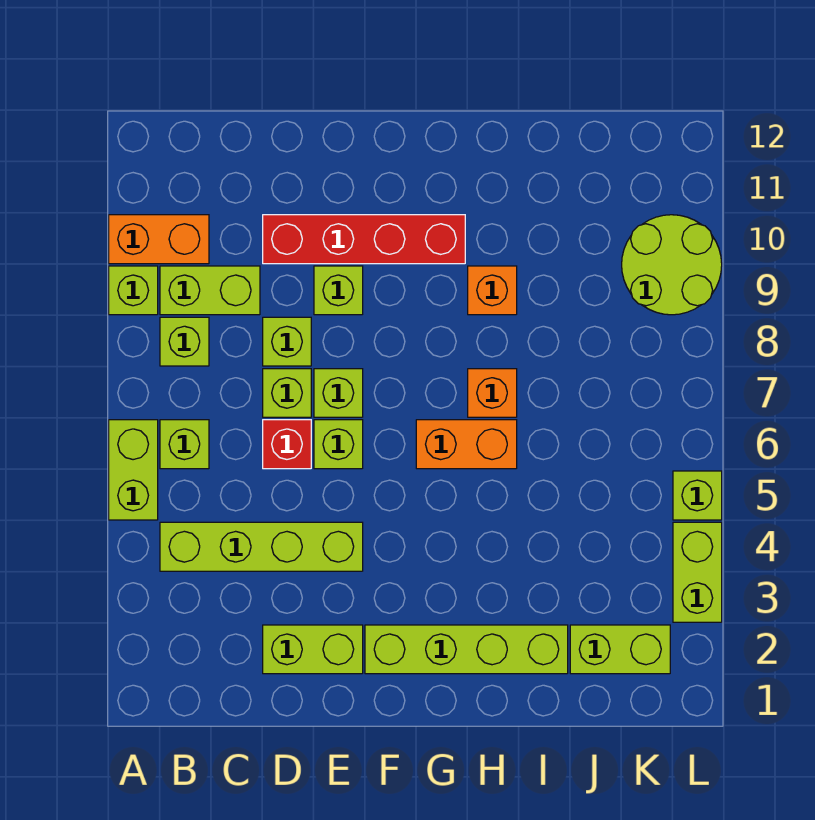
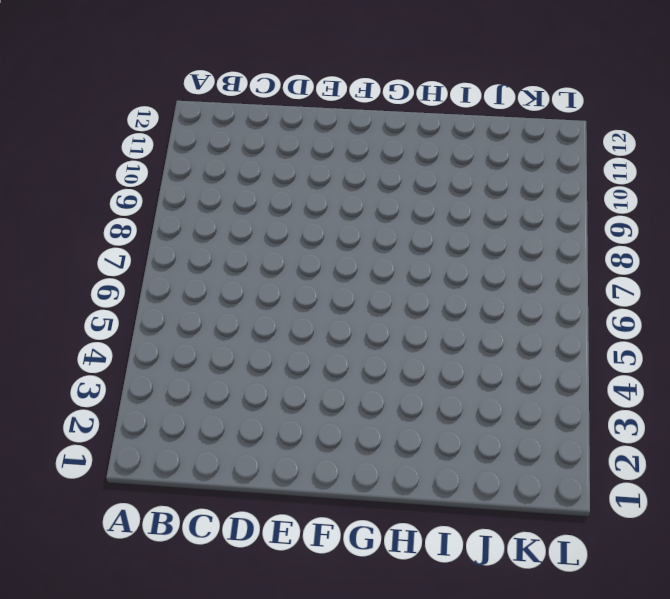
none -> lime brick A5:A6 level 1
none -> lime brick A9 level 1
none -> orange brick A10:B10 level 1

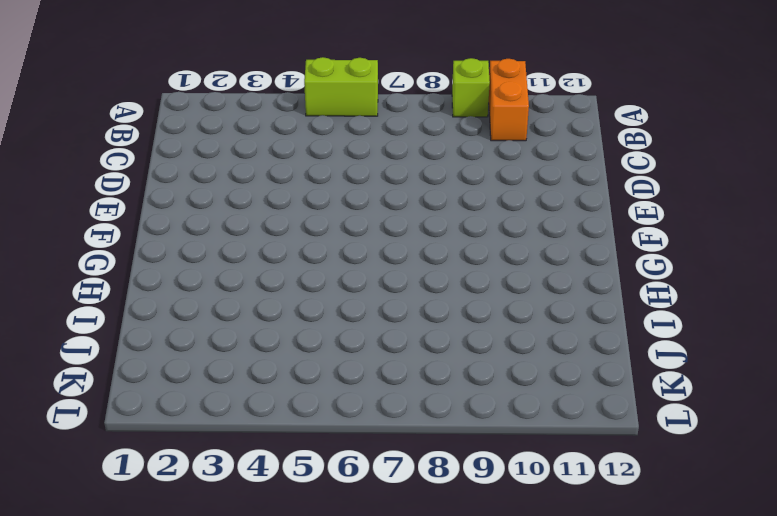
none -> lime brick B4:E4 level 1
none -> lime brick B6 level 1
none -> lime brick B8 level 1

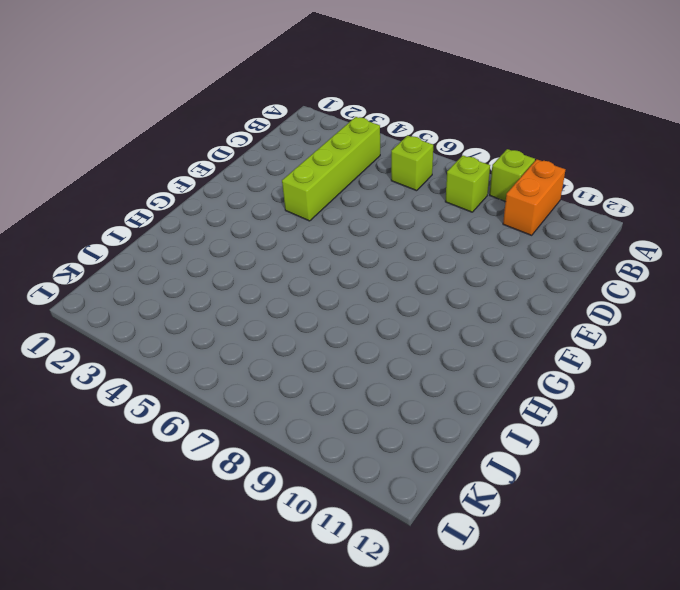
none -> lime brick A5:A6 level 1
none -> lime brick B9:C9 level 1
none -> lime brick D2:E2 level 1

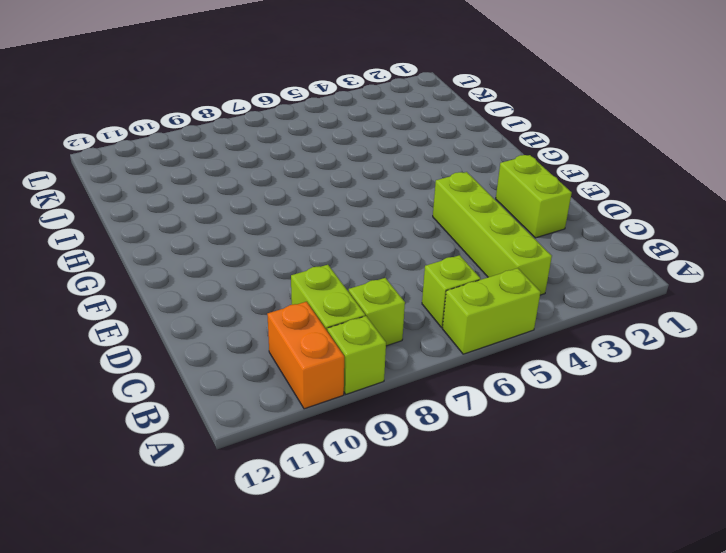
none -> red brick D6 level 1
none -> lime brick D7 level 1
none -> lime brick D8 level 1

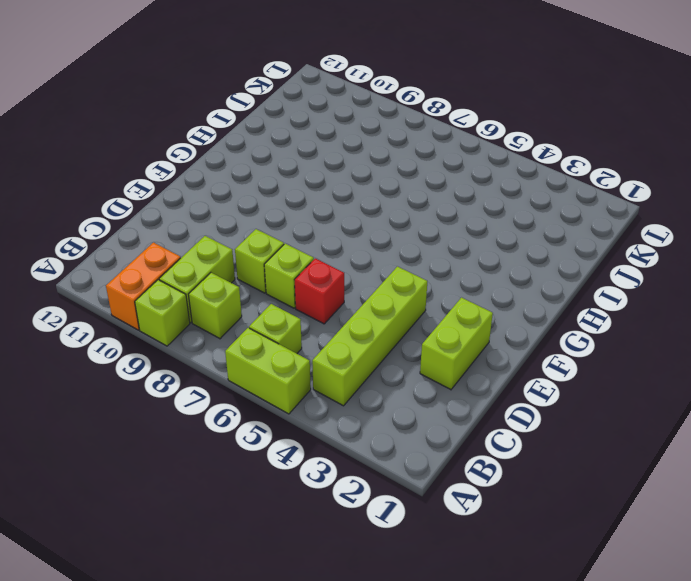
none -> red brick D10:G10 level 1
none -> lime brick E6 level 1
none -> lime brick E7 level 1

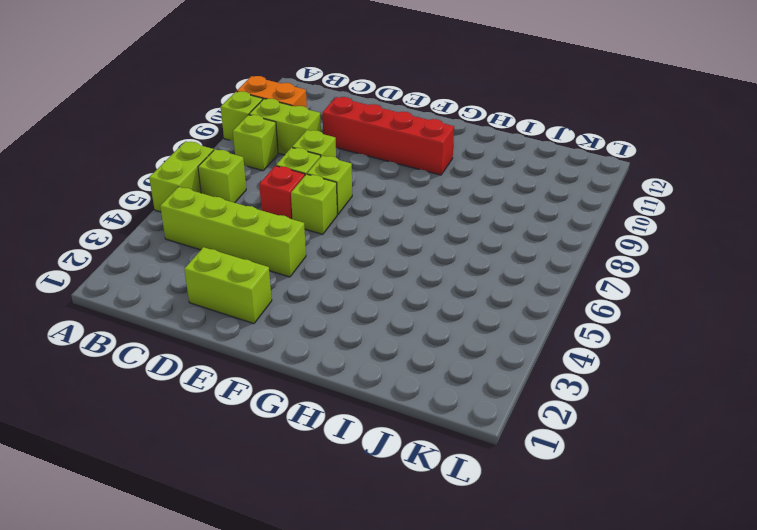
none -> lime brick E9 level 1
none -> lime brick F2:I2 level 1
none -> orange brick G6:H6 level 1

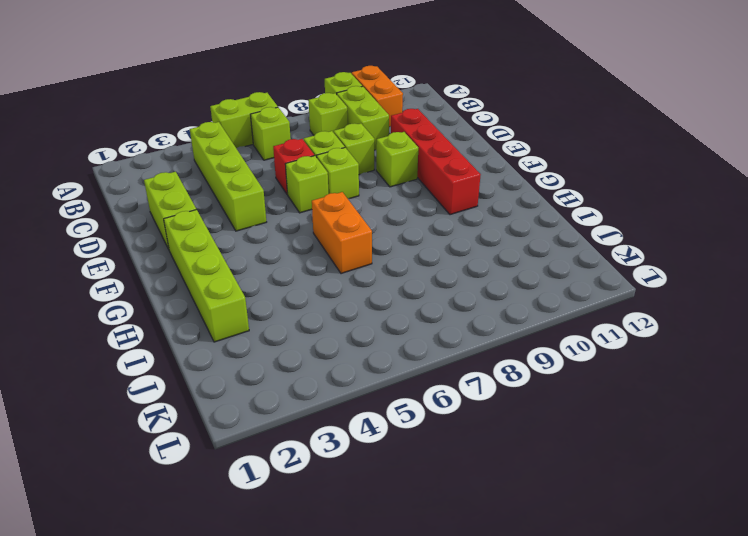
none -> orange brick H7 level 1
none -> orange brick H9 level 1
none -> lime brick J2:K2 level 1

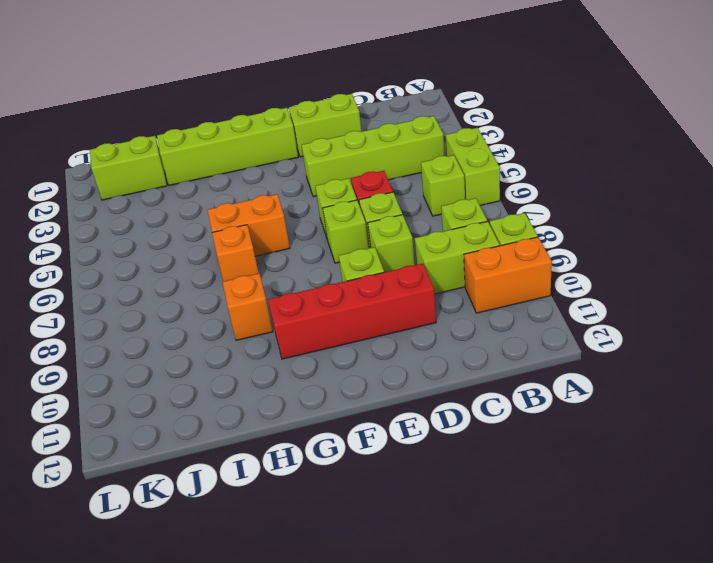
none -> lime round brick K9:L10 level 1
none -> lime brick L3:L4 level 1
none -> lime brick L5 level 1

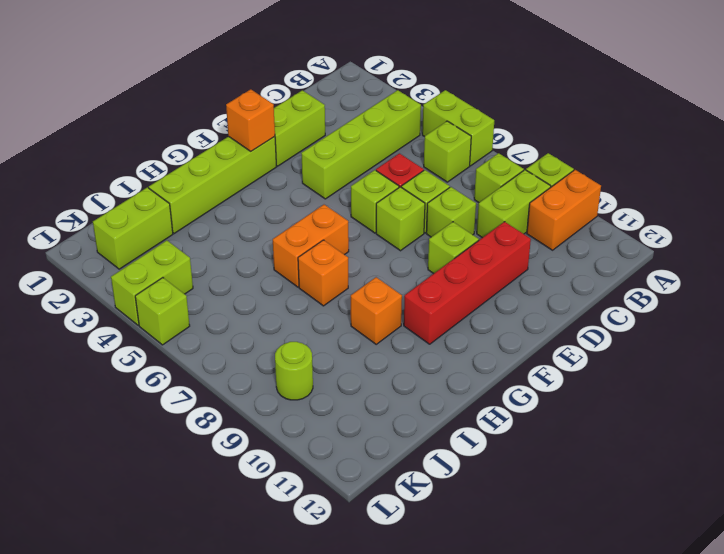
orange brick F2 level 2 -> none
lime brick K4:L4 level 1 -> lime brick L3:L4 level 1
lime round brick K9 level 1 -> lime round brick K9:L10 level 1

